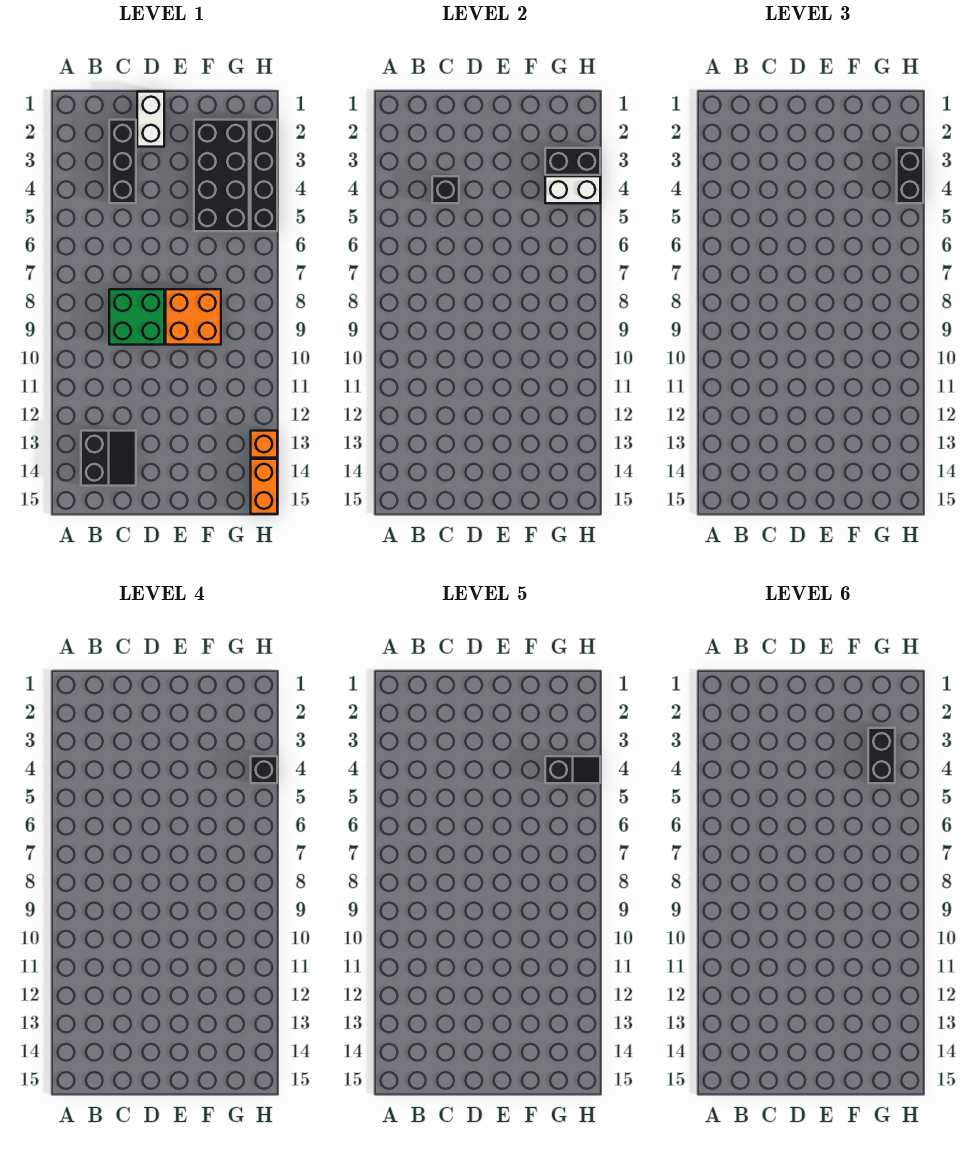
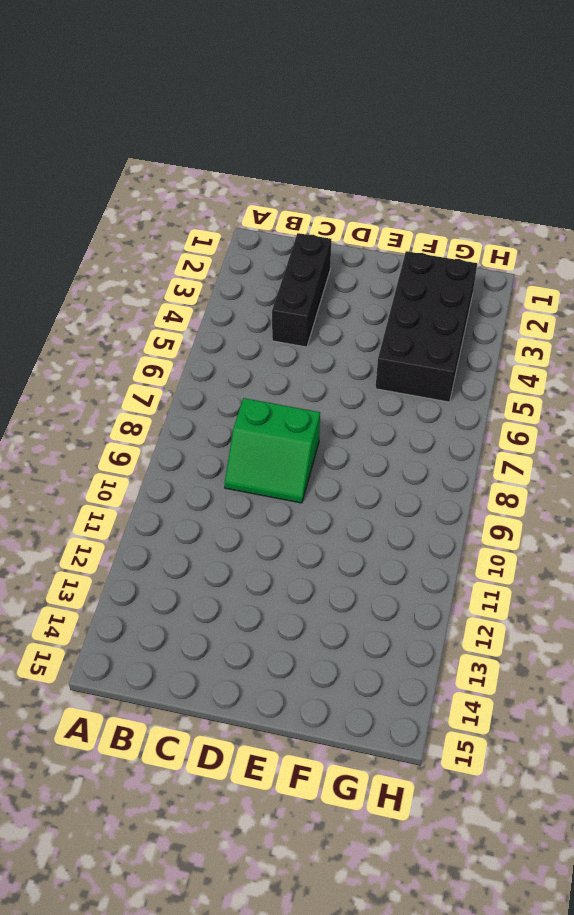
green slope C8:D9 level 1 top 8 -> green brick C8:D9 level 1
none -> black slope B13:C14 level 1 top B
none -> white brick D1:D2 level 1
none -> orange brick E8:F9 level 1

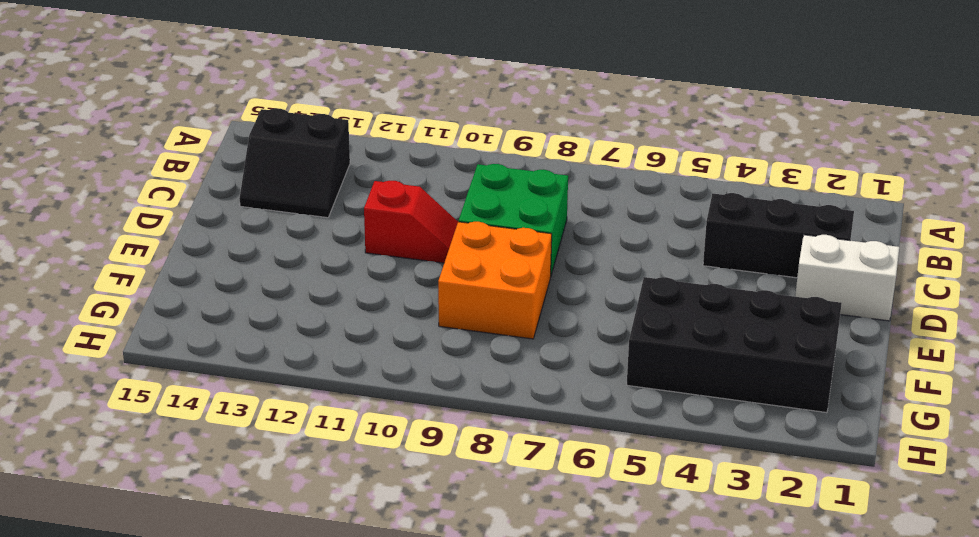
red slope D10:D11 level 1 top 11 -> none
none -> black brick H2:H5 level 1
none -> orange brick H13 level 1
none -> orange brick H14:H15 level 1

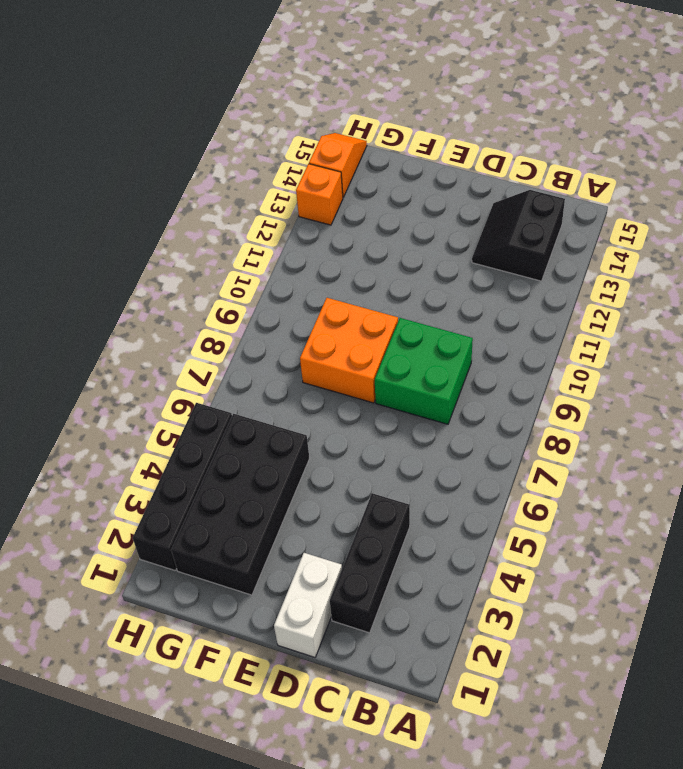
orange slope H14:H15 level 1 top 14 -> orange brick H14:H15 level 1
none -> black brick C4 level 2
none -> black brick G3:H3 level 2
none -> white brick G4:H4 level 2

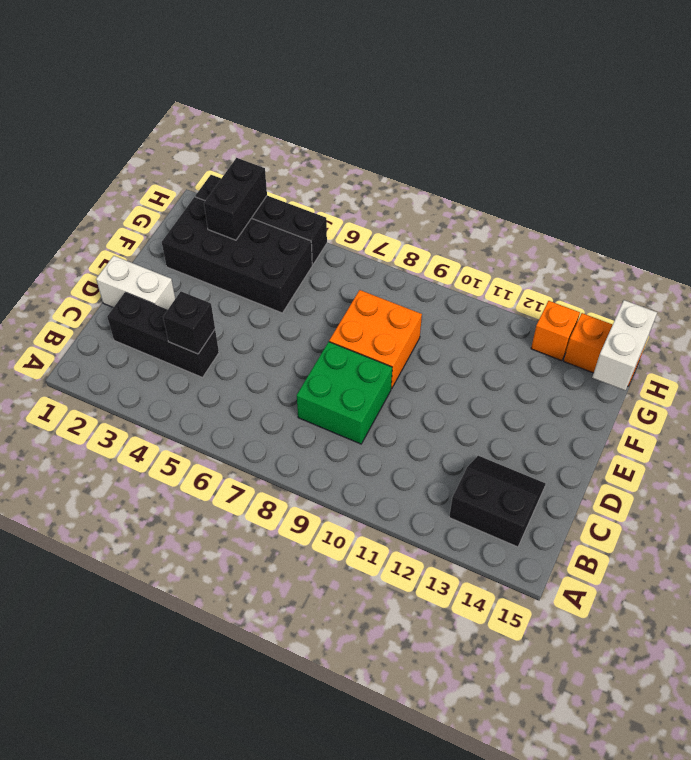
white brick G15:H15 level 2 -> white brick G4:H4 level 2
none -> black brick H3:H4 level 3
none -> black brick H4 level 4
none -> black slope G4:H4 level 5 top G

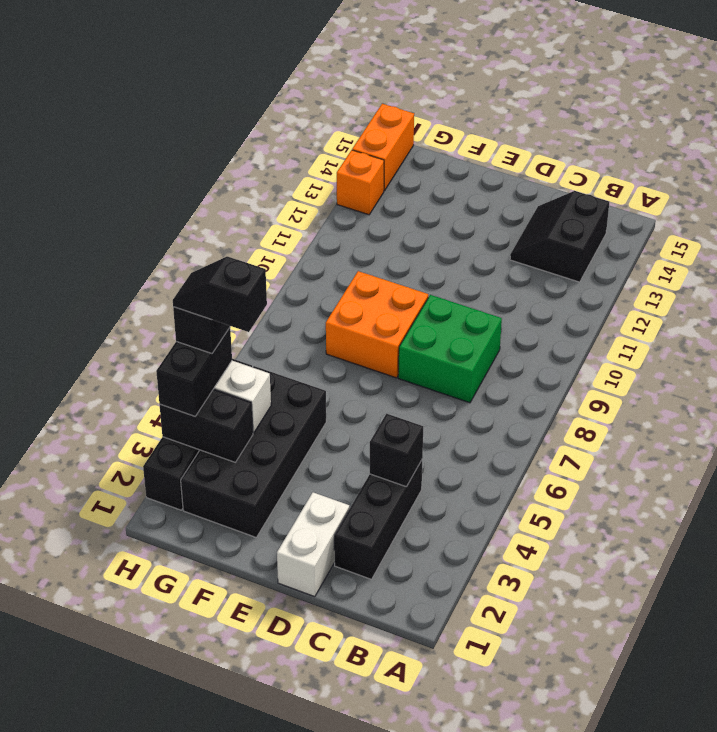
none -> black brick G3:G4 level 6

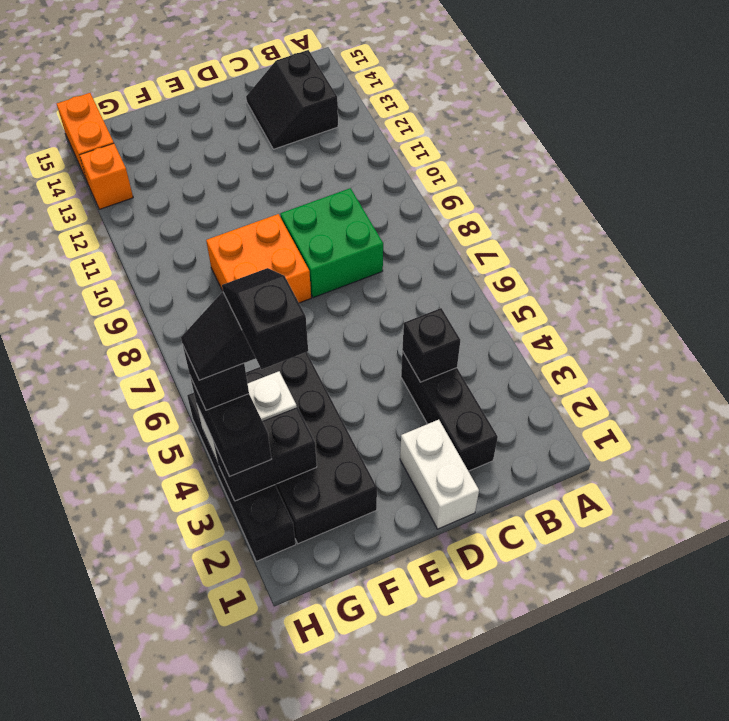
black slope G3:G4 level 6 top 3 -> black brick G3:G4 level 6

